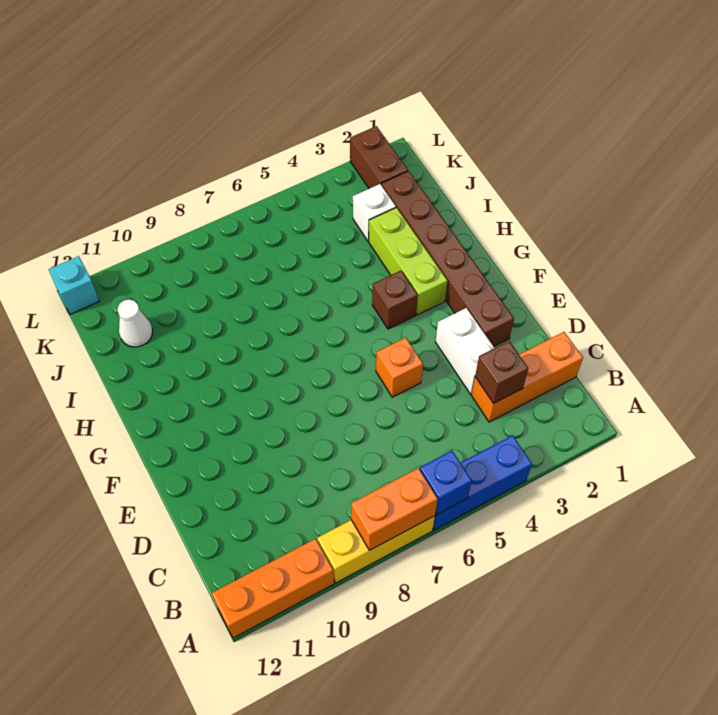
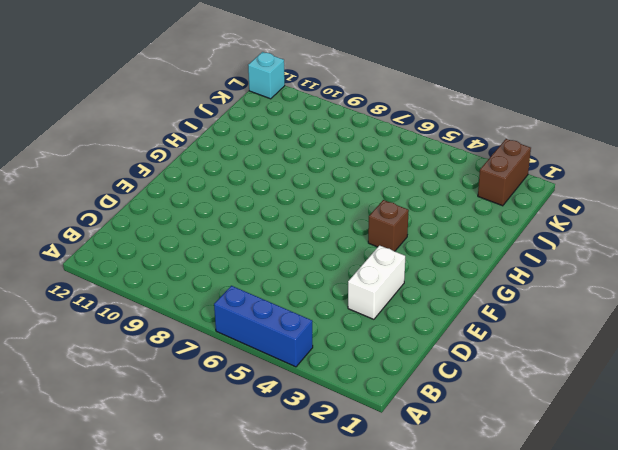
none -> yellow brick A7:A9 level 1
none -> orange brick A10:A12 level 1
none -> orange brick C1:C3 level 1

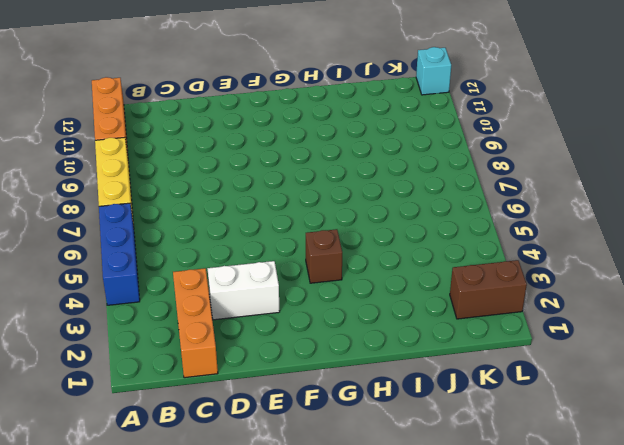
none -> brown brick E2:J2 level 1
none -> orange brick E5 level 1
none -> lime brick G3:I3 level 1

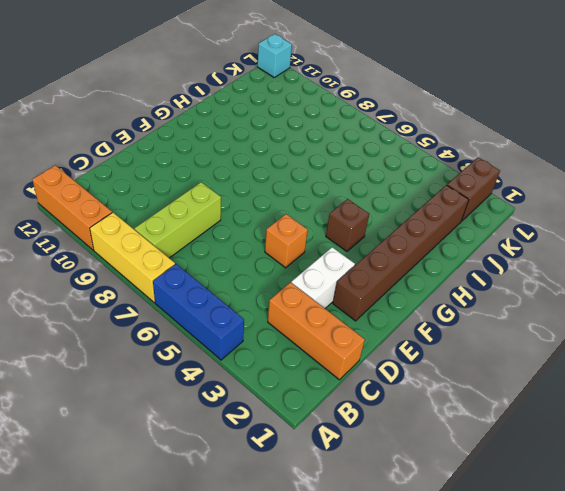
lime brick B8:D8 level 1 -> lime brick G3:I3 level 1
none -> white brick J3 level 1
none -> white cone J11 level 1
none -> blue brick A6 level 2

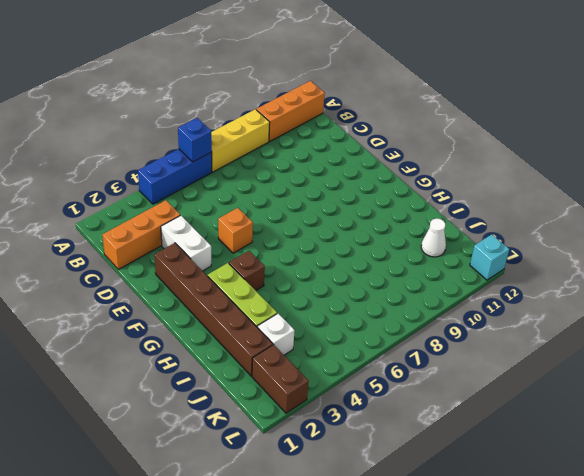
none -> orange brick A7:A8 level 2
none -> brown brick C3 level 2

